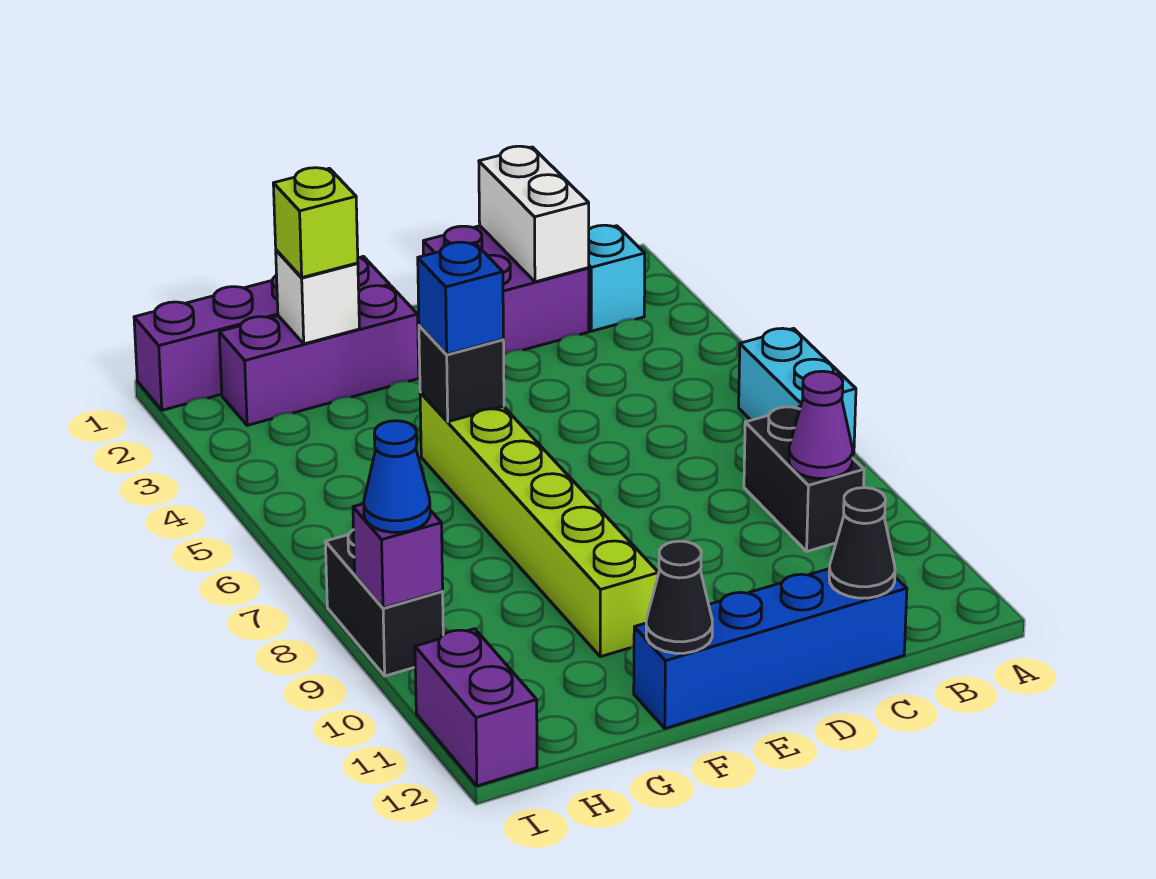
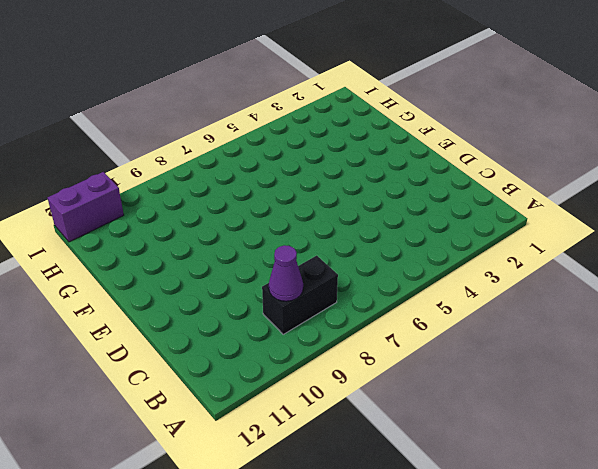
none -> cyan brick A6:A7 level 1
none -> cyan brick B2 level 1
none -> purple brick C1:D2 level 1

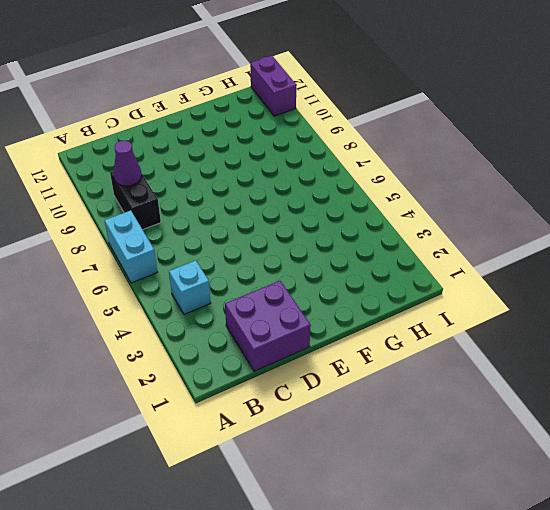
cyan brick B4 level 1 -> cyan brick B2 level 1
none -> blue brick C12:F12 level 1
none -> purple brick F1:I1 level 1
none -> purple brick F2:H2 level 1

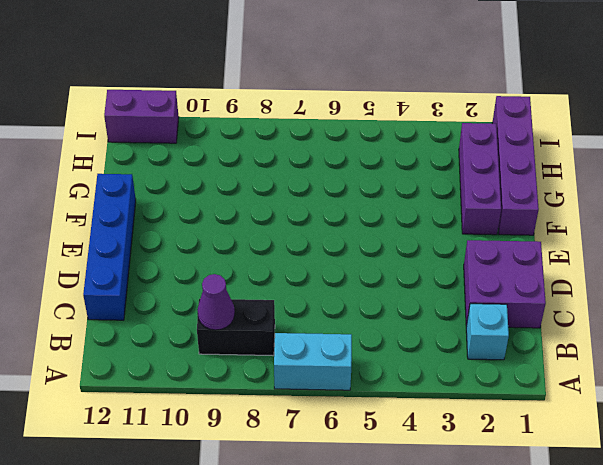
none -> lime brick F5:F10 level 1
none -> black brick I8:I9 level 1
none -> white brick C1:C2 level 2

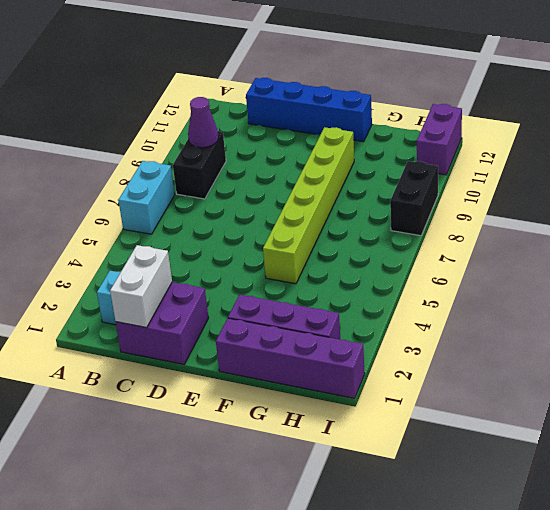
none -> black cone C12 level 2
none -> black brick F5 level 2
none -> black cone F12 level 2

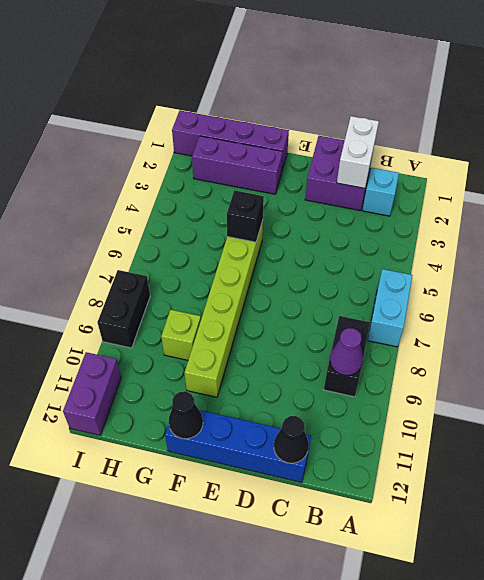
lime brick G9 level 1 -> lime brick G2 level 3
none -> white brick G2 level 2
none -> purple brick I9 level 2
none -> blue brick F5 level 3

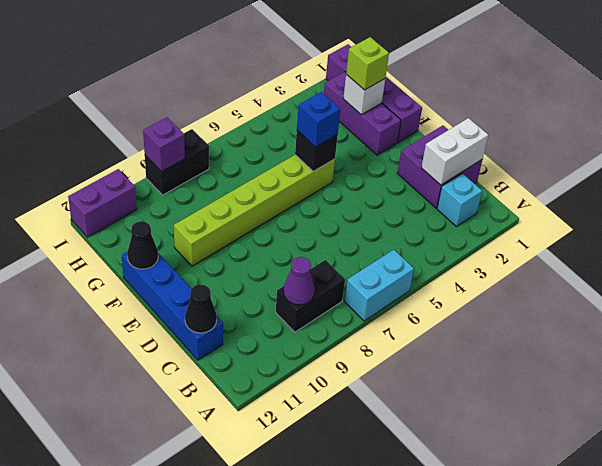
none -> blue cone I9 level 3

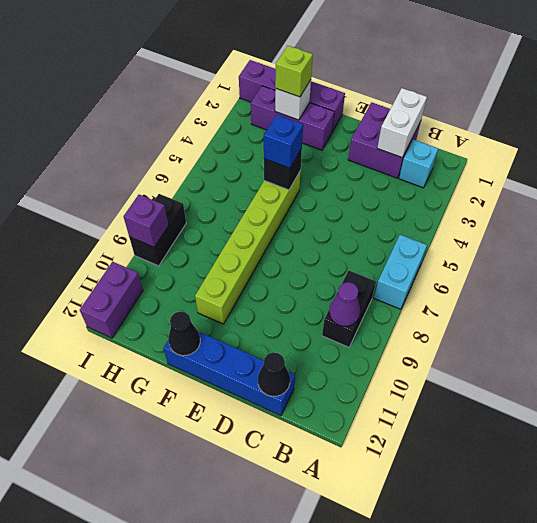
none -> blue cone I9 level 3

